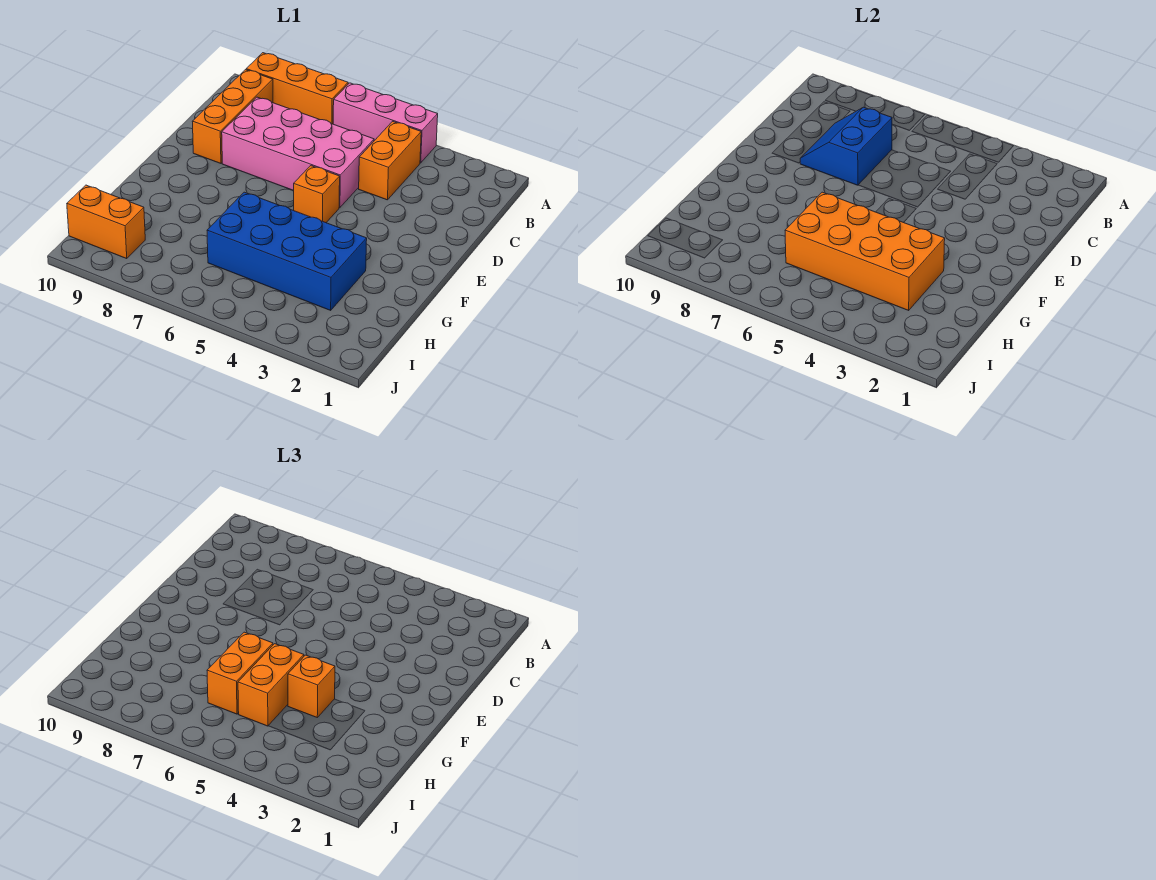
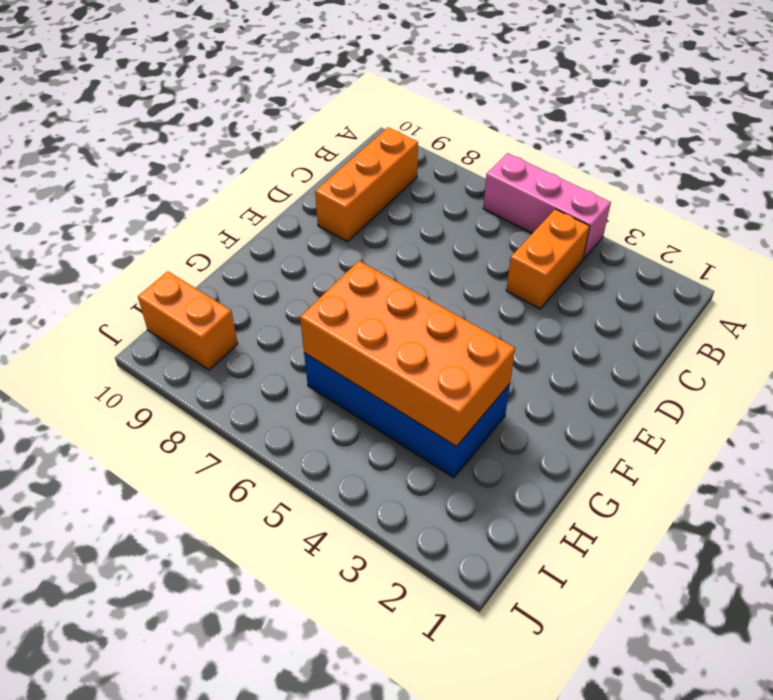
none -> orange brick A7:A9 level 1
none -> pink brick C5:D8 level 1
none -> orange brick E5 level 1

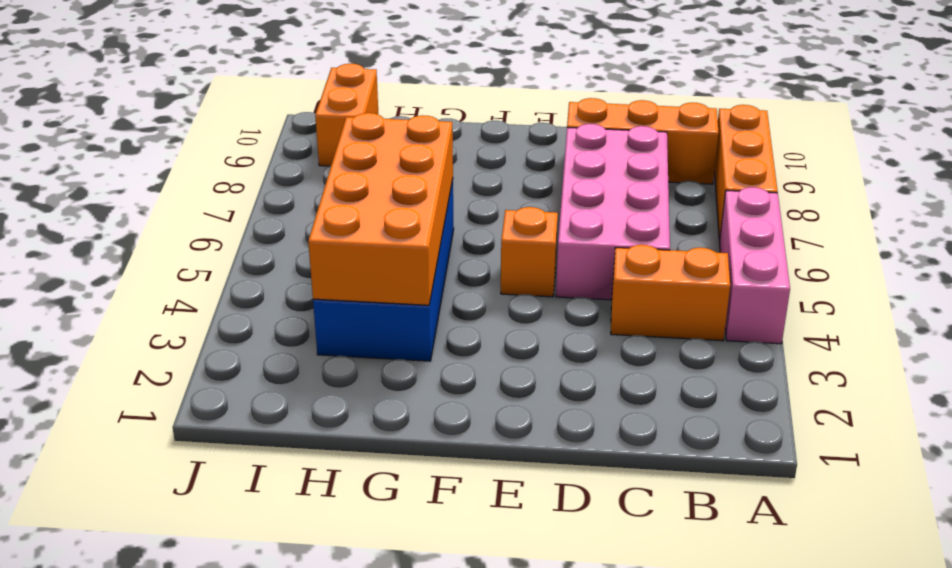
none -> blue slope C7:D8 level 2 top 7
none -> orange brick G4 level 3
none -> orange brick G5:H5 level 3

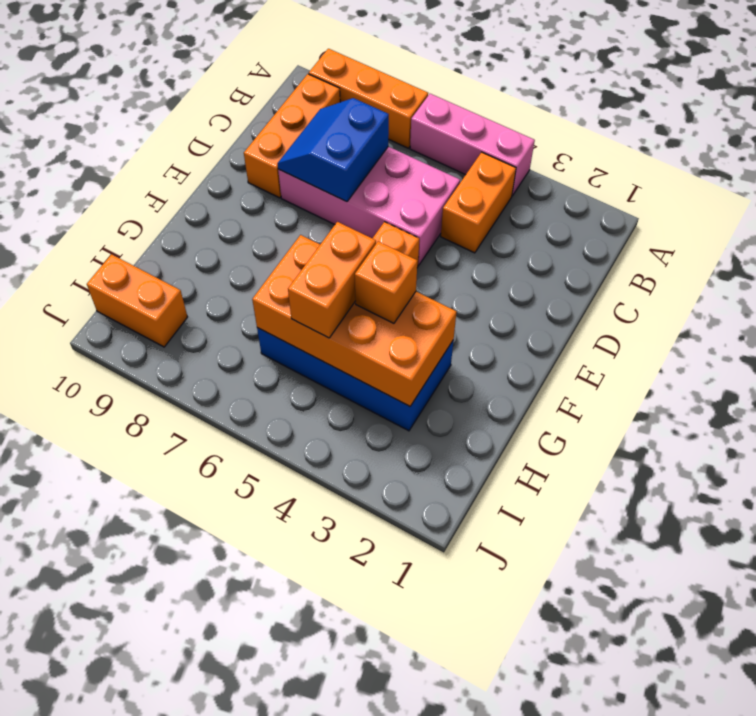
none -> orange brick G6:H6 level 3

